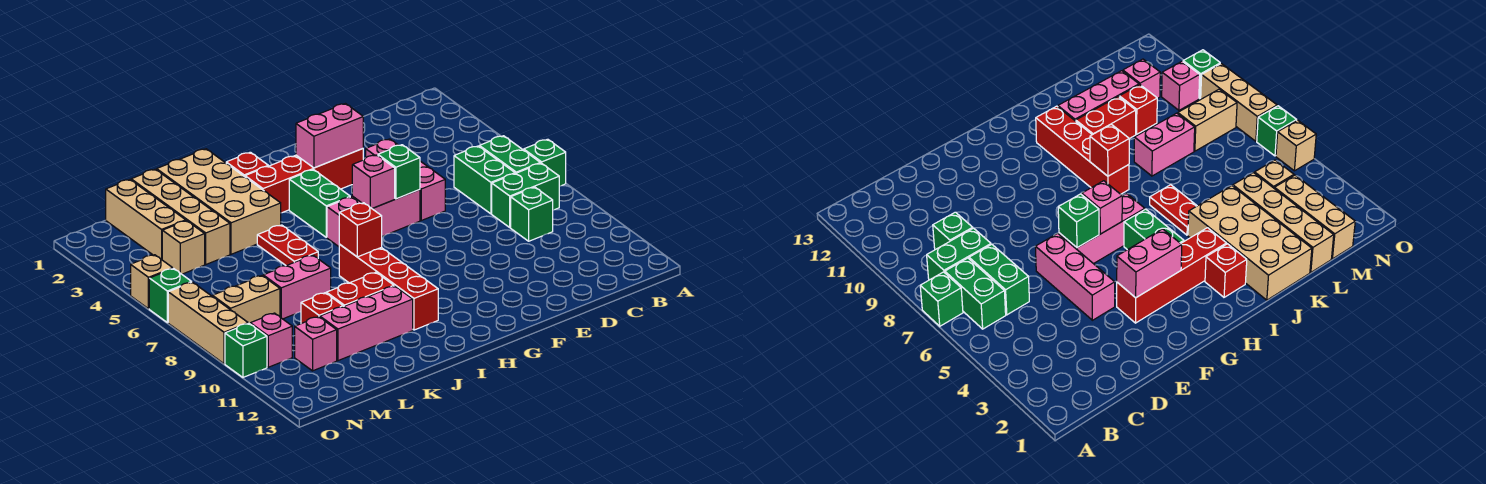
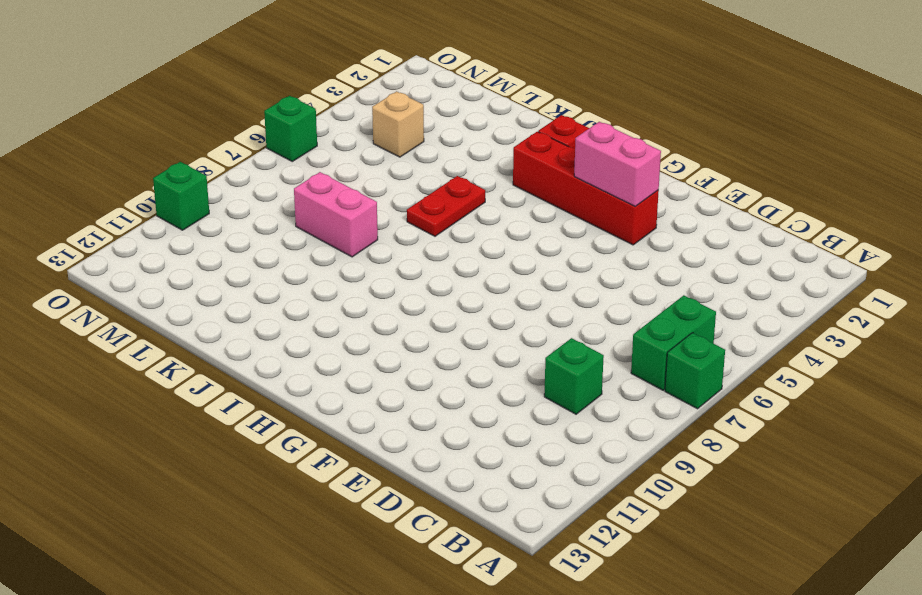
none -> green brick B8:C8 level 1
none -> green brick C6:C7 level 1
none -> pink brick E4:E6 level 1
none -> pink brick F6:H6 level 1

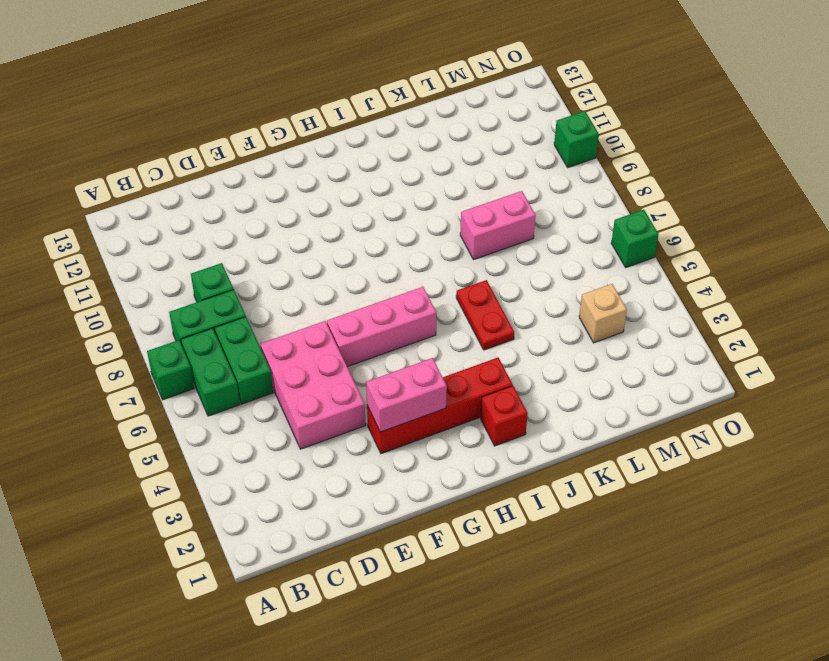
pink brick D4:E6 level 1 -> pink brick E4:E6 level 1
none -> green brick H4:H5 level 1
none -> red brick I8:I11 level 1
none -> tan brick J1:K4 level 1
none -> red brick J10:K10 level 1

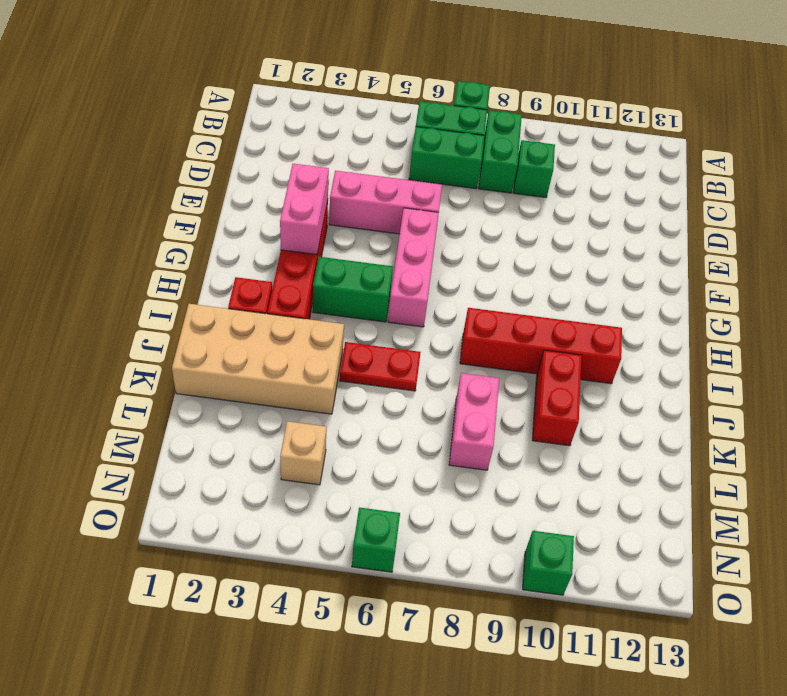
none -> pink brick J11:L11 level 1
none -> tan brick L1:L4 level 1
none -> red brick L10 level 1
none -> tan brick M1:M3 level 1

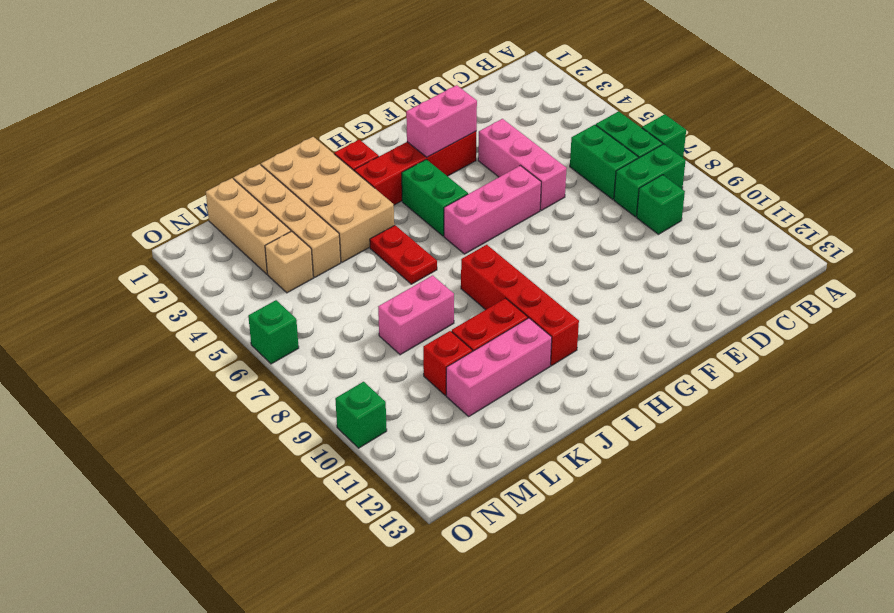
none -> tan brick M8:N8 level 1
none -> pink brick M11 level 1
none -> pink brick N10 level 1
none -> tan brick O5 level 1

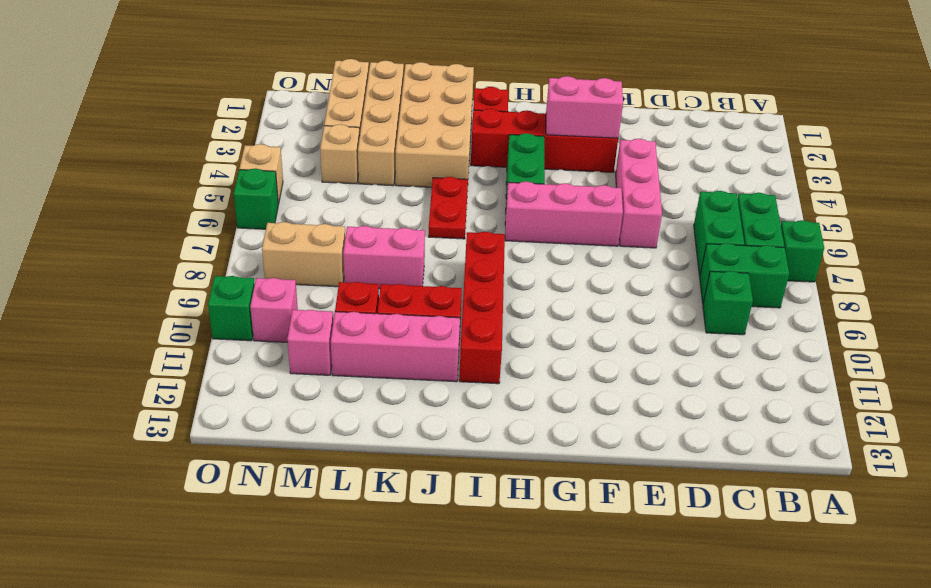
none -> tan brick O7:O9 level 1
none -> green brick F6 level 2
none -> pink brick G6 level 2
none -> red brick I8 level 2

